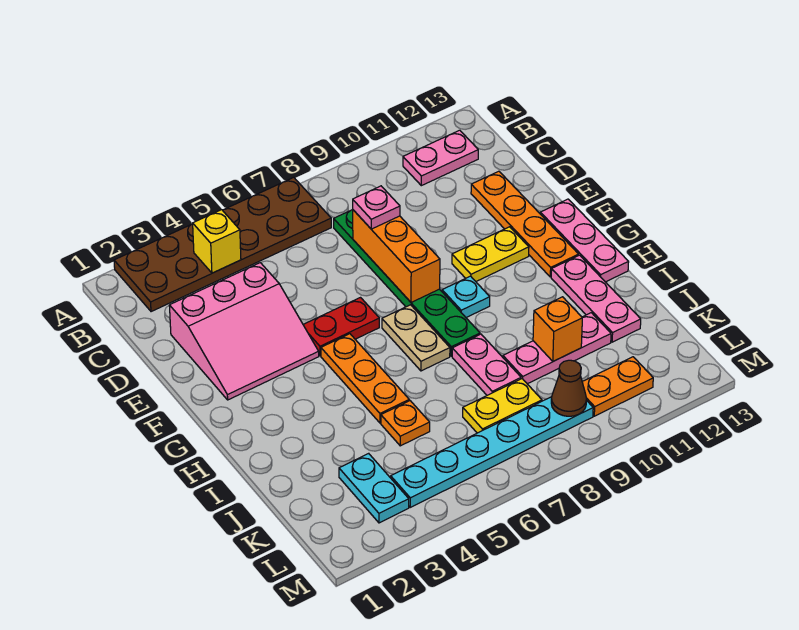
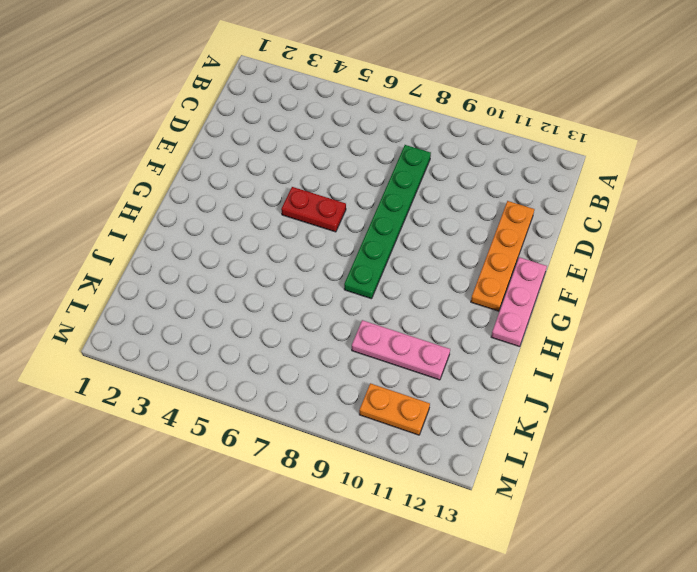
none -> brown plate A2:B7 level 1
none -> pink plate B11:B12 level 1
none -> pink slope D2:F4 level 1 top D

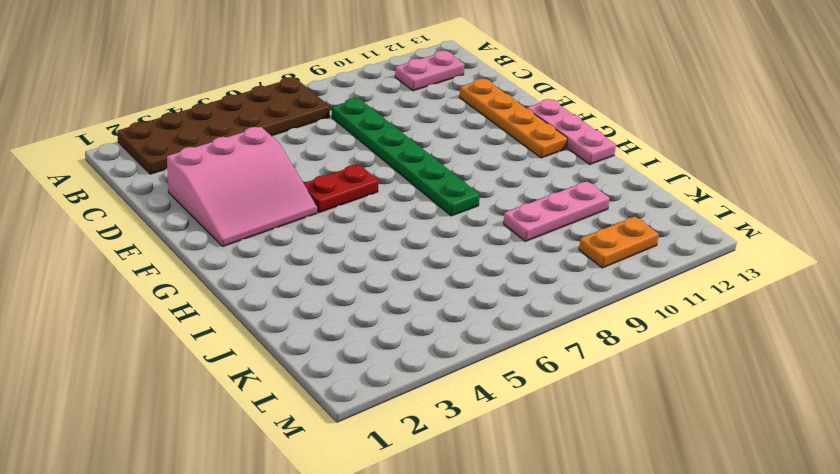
none -> yellow plate F10:F11 level 1
none -> orange plate G5:I5 level 1
none -> tan plate G7:H7 level 1

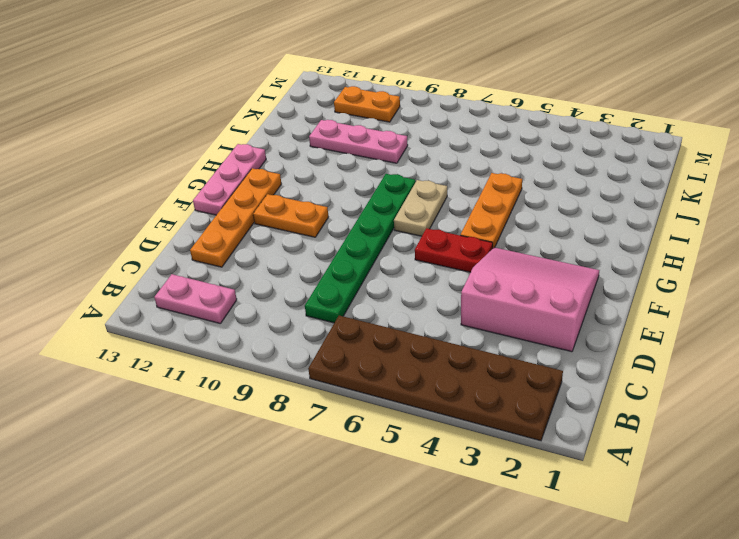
orange plate F10:F11 level 1 -> yellow plate F10:F11 level 1
none -> cyan plate G9 level 1
none -> pink plate H12:J12 level 1
none -> pink plate I8:J8 level 1

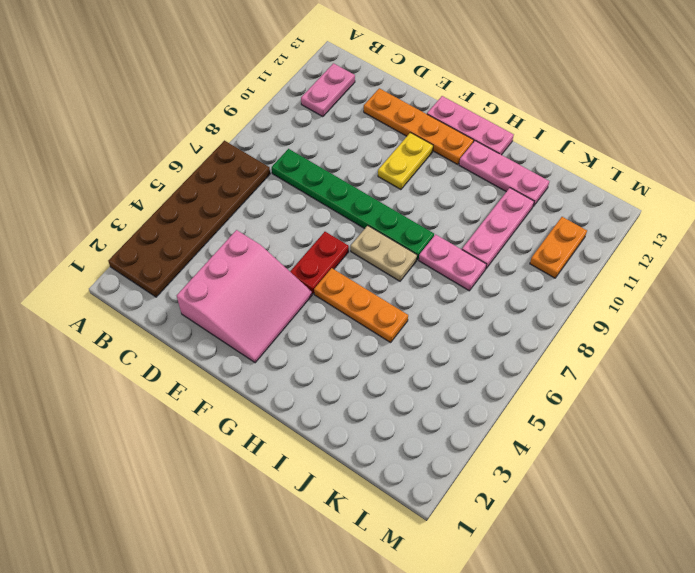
none -> cyan plate G9 level 1
none -> orange plate J5 level 1
none -> cyan plate K3:L3 level 1

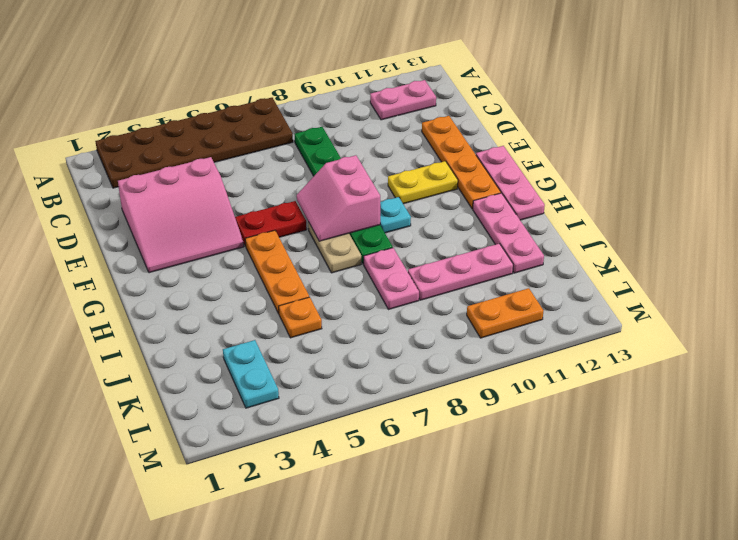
pink slope F7:G8 level 2 top 8 -> orange brick D8:F8 level 2
none -> yellow plate K7:K8 level 1
none -> cyan plate L4:L9 level 1
none -> yellow brick B4 level 2

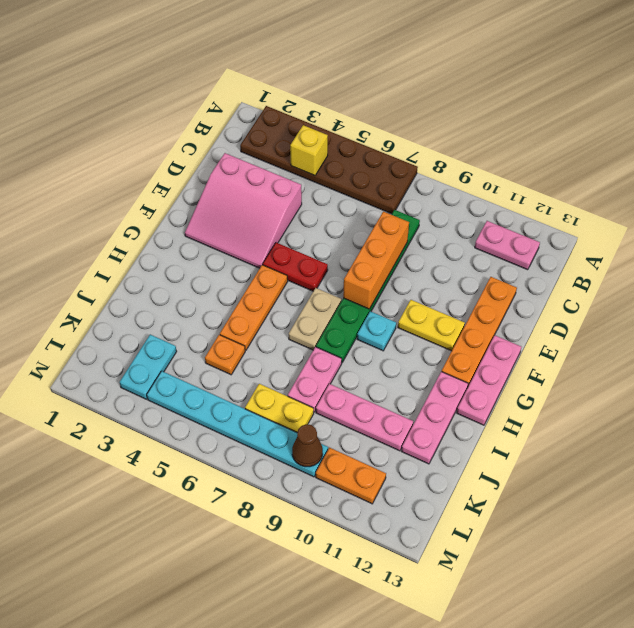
none -> orange brick J10 level 2
none -> pink plate D8 level 3

